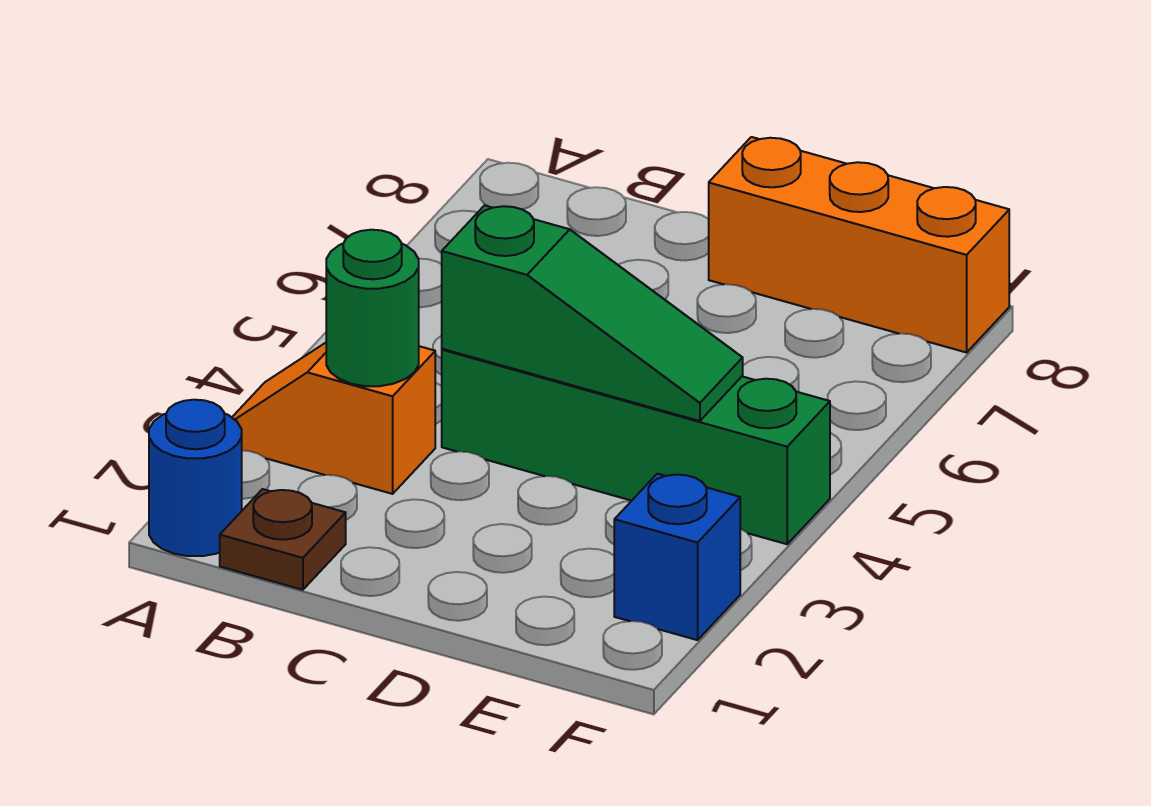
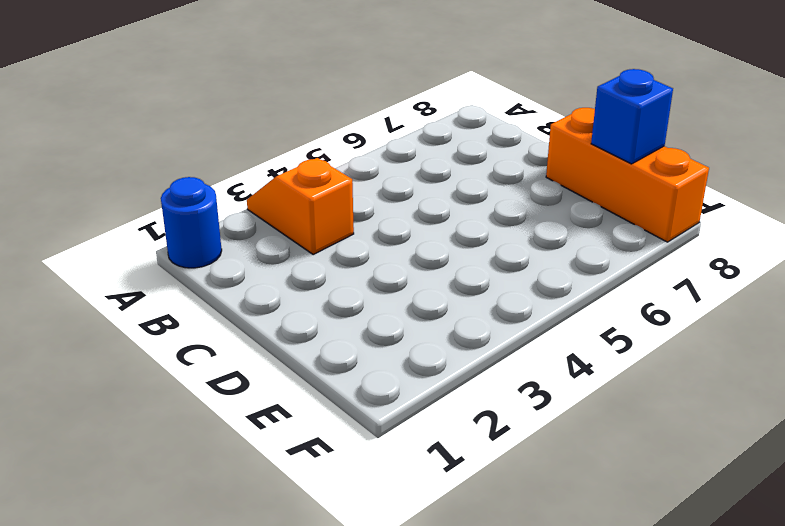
blue brick E8 level 2 -> blue brick F2 level 1
none -> brown plate B1 level 1
none -> green brick C4:F4 level 1

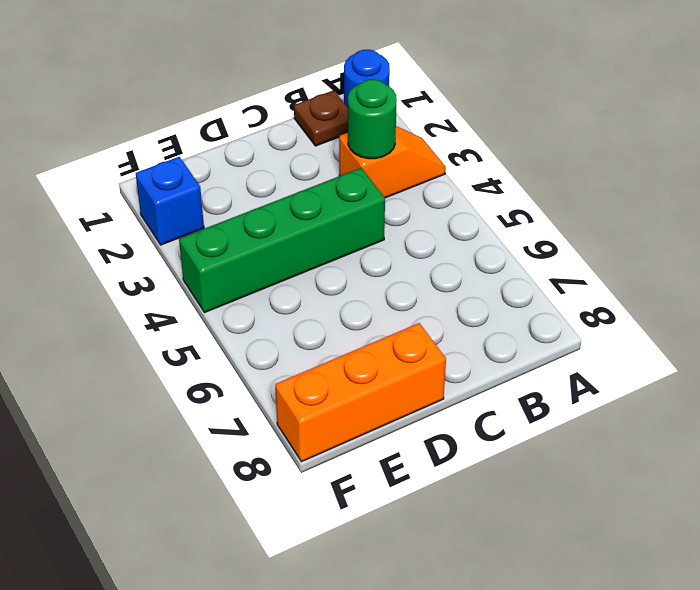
none -> green slope C4:E4 level 2 top C

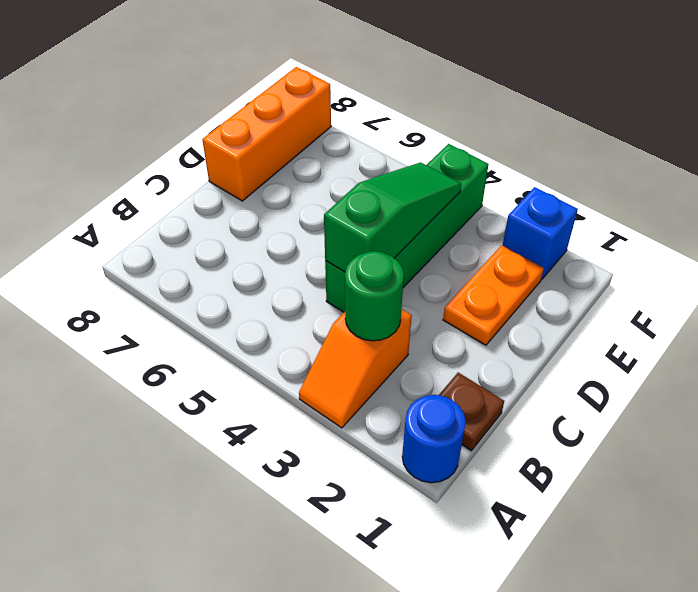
orange plate D2:E2 level 1 -> none

